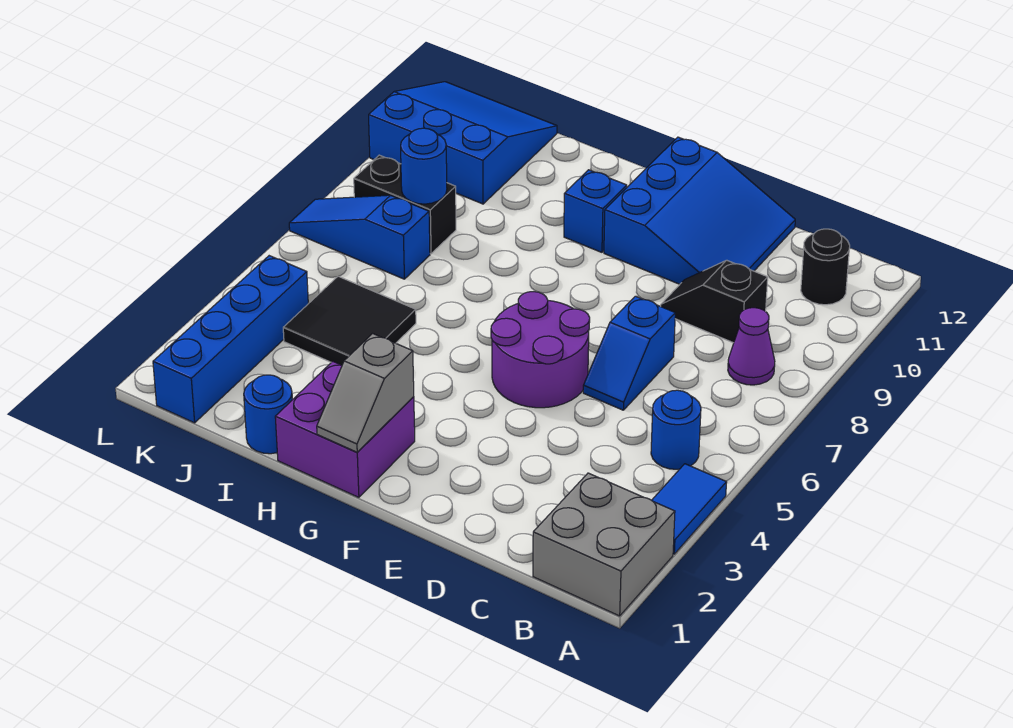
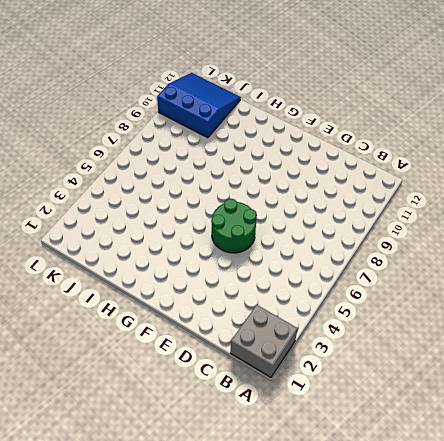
green round brick E5:F6 level 1 -> purple round brick E5:F6 level 1
none -> blue tile A3:A4 level 1
none -> blue round brick B5 level 1
none -> purple cone B8 level 1

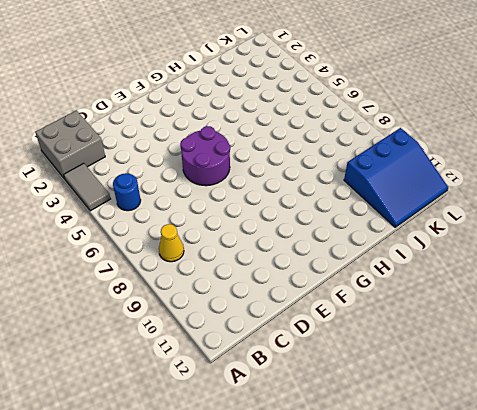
grey tile A3:A4 level 1 -> blue tile A3:A4 level 1
yellow cone B8 level 1 -> purple cone B8 level 1
none -> black round brick B11 level 1
none -> black slope C9:D9 level 1 top C
none -> blue slope D6:D7 level 1 top 7

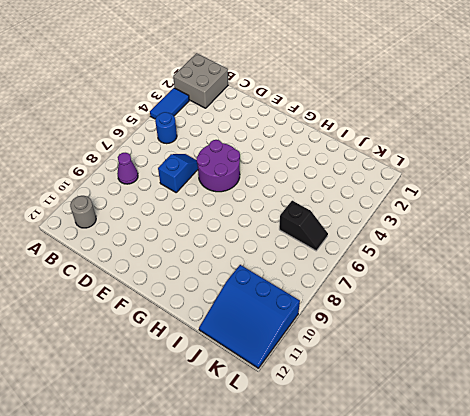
grey round brick B11 level 1 -> black round brick B11 level 1
black slope J6:K6 level 1 top J -> black slope C9:D9 level 1 top C
none -> blue slope D10:F12 level 1 top F
none -> purple brick G1:H2 level 1
none -> blue brick G10 level 1

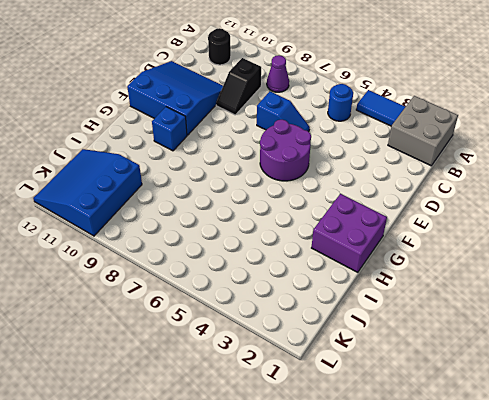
none -> blue round brick I1 level 1
none -> black tile I4:J5 level 1
none -> blue slope J7:L7 level 1 top J

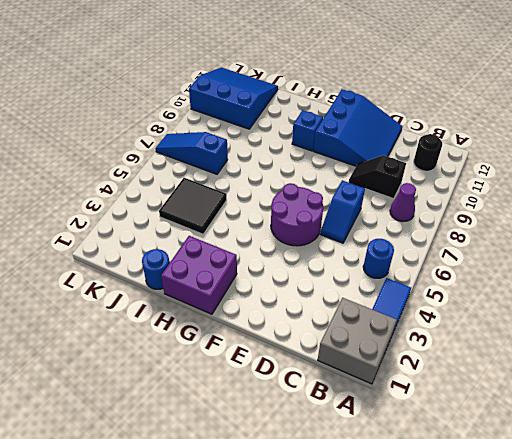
none -> black brick J8:K8 level 1
none -> blue brick K1:K4 level 1
none -> grey slope G1:G2 level 2 top 2

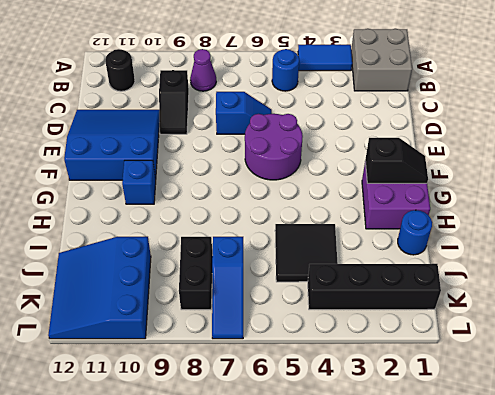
black slope G1:G2 level 2 top 2 -> grey slope G1:G2 level 2 top 2
black brick K1:K4 level 1 -> blue brick K1:K4 level 1
none -> blue round brick J8 level 2

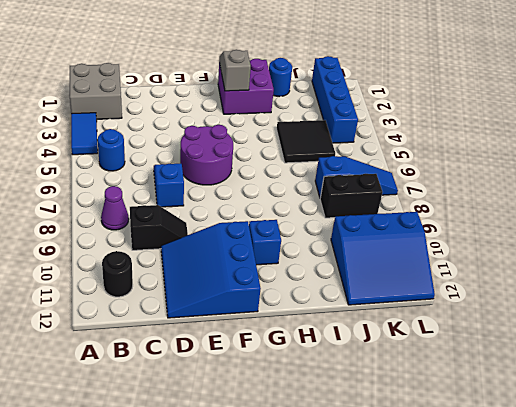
none -> blue round brick J8 level 2

